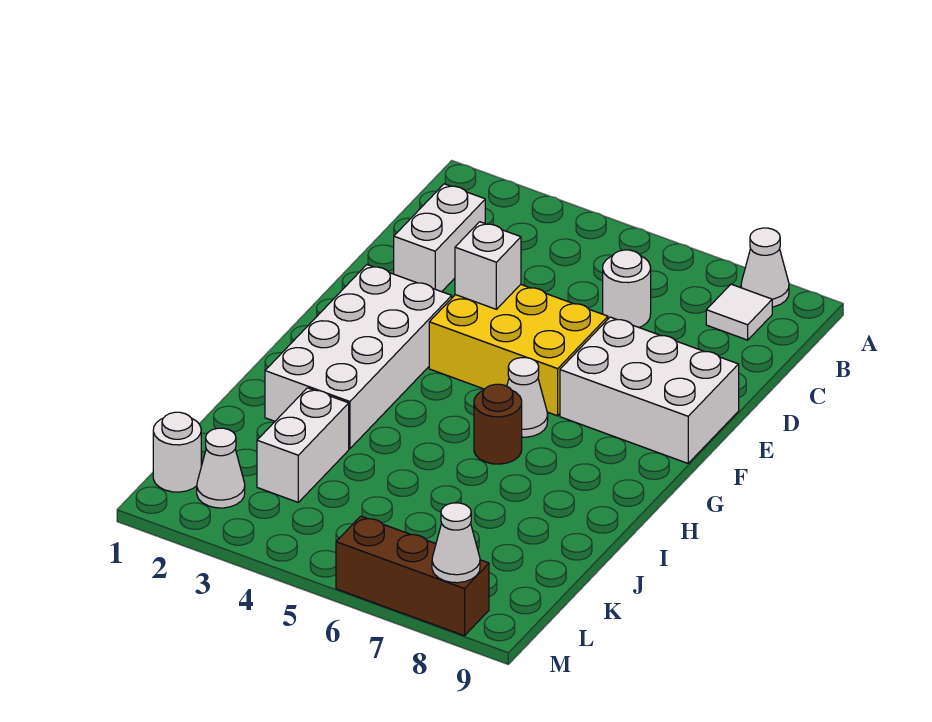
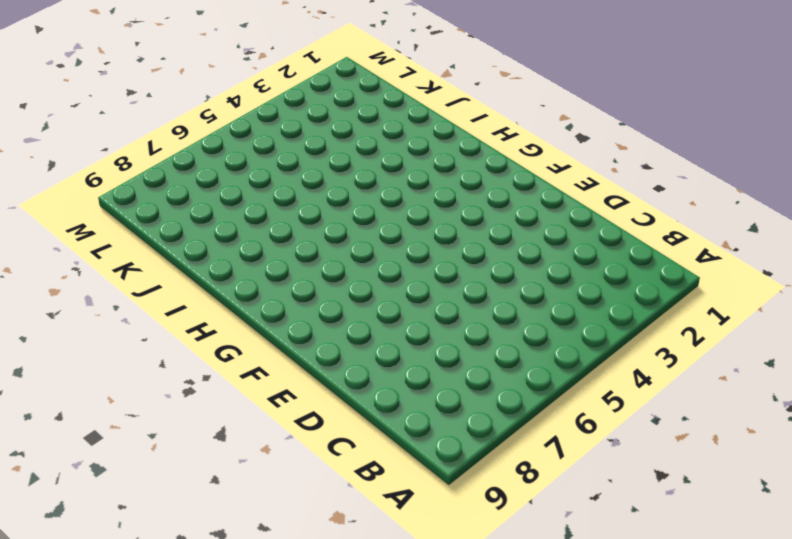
none -> white cone A8 level 1
none -> white tile B8 level 1
none -> white brick C2:D2 level 1

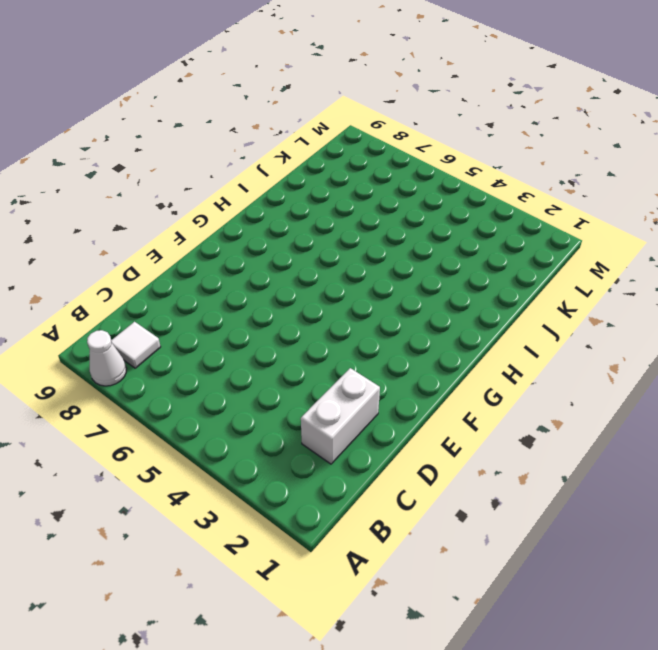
none -> white round brick C6 level 1
none -> yellow brick E4:F6 level 1
none -> white brick E7:F9 level 1

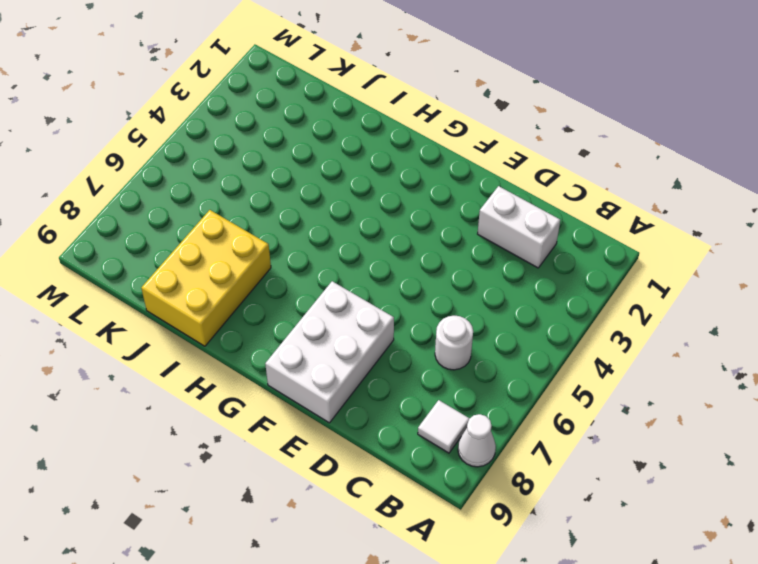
yellow brick I7:J9 level 1 -> yellow brick E4:F6 level 1
none -> white brick F2:I3 level 1
none -> white cone G6 level 1
none -> brown round brick H6 level 1

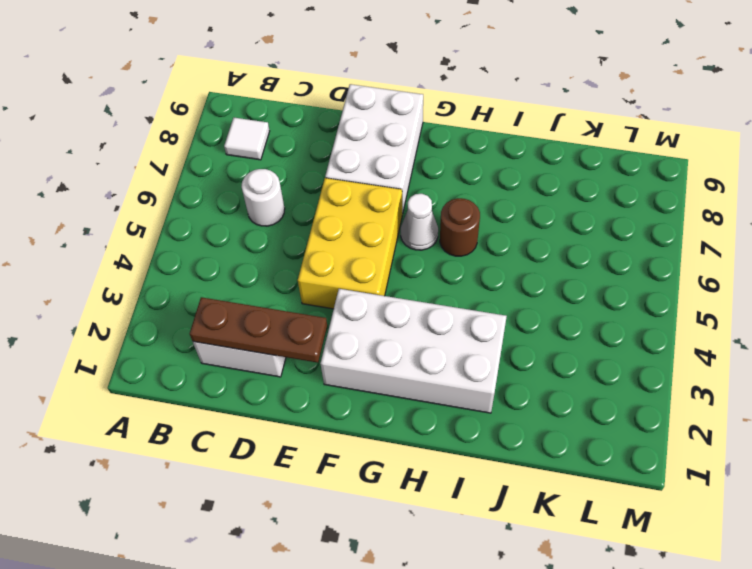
brown plate C2:E2 level 2 -> none
none -> white cone A8 level 1
none -> white brick J3:K3 level 1
none -> white round brick L1 level 1

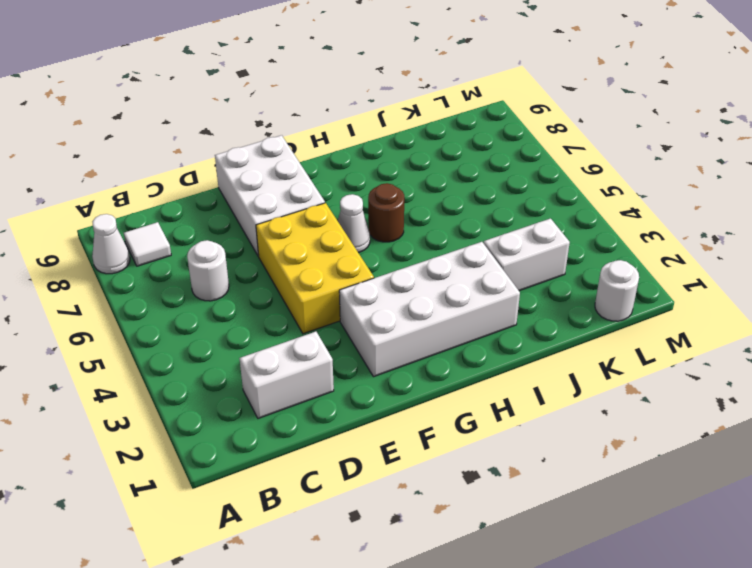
none -> white cone L2 level 1
none -> brown brick M6:M8 level 1
none -> white brick E4 level 2

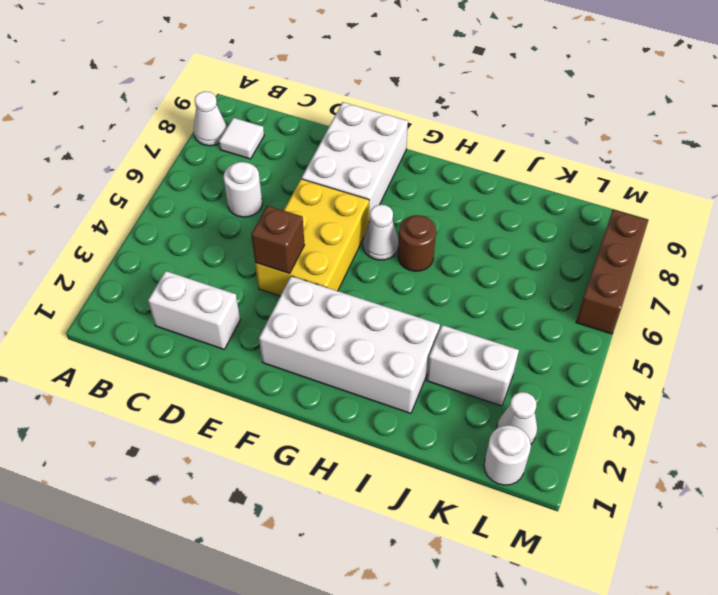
brown brick E4 level 2 -> white brick E4 level 2
none -> white cone M8 level 2

